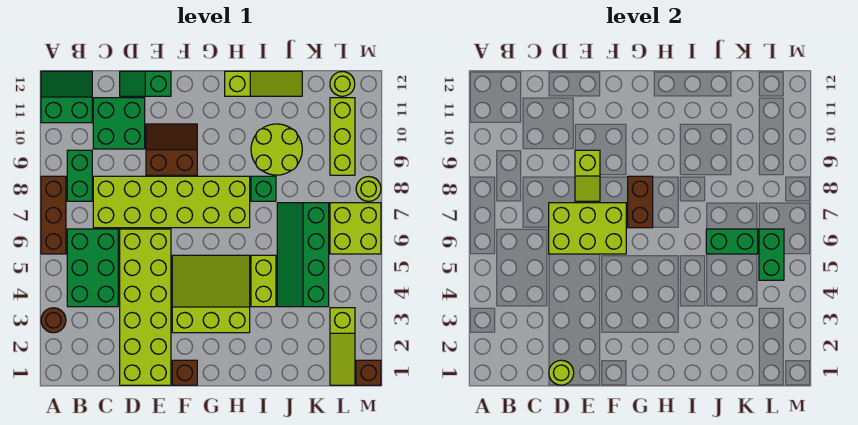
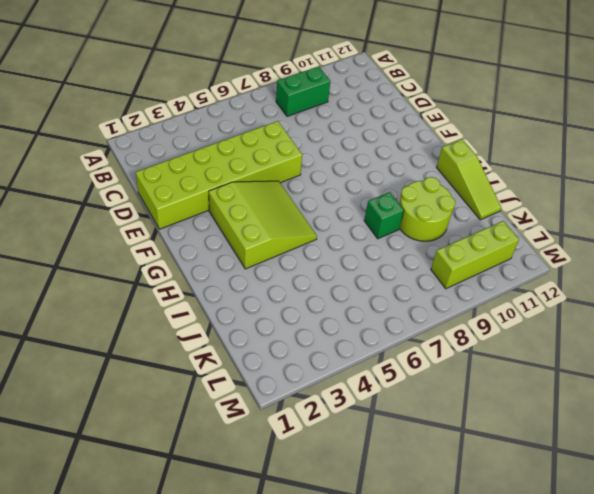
none -> brown round brick A3 level 1
none -> brown brick A6:A8 level 1
none -> green slope A11:B12 level 1 top 11

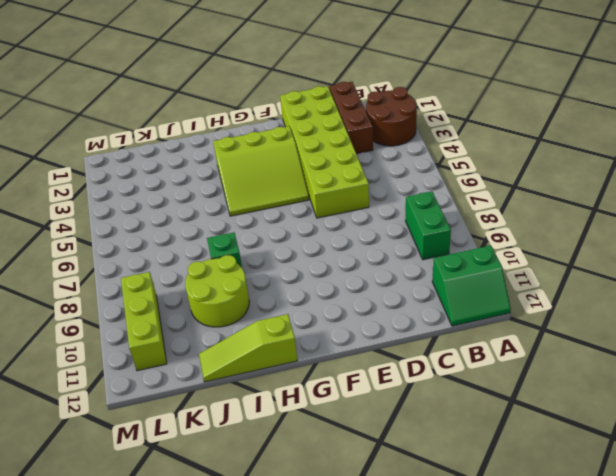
brown round brick A2:B3 level 1 -> brown round brick A3 level 1
brown brick C1:C3 level 1 -> brown brick A6:A8 level 1
none -> green brick B4:C6 level 1
none -> lime brick C7:H8 level 1
none -> green brick C10:D11 level 1

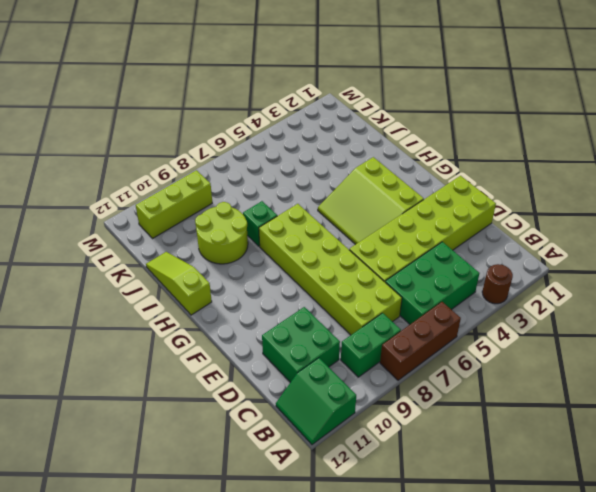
none -> green slope D12:E12 level 1 top E
none -> brown slope E9:F10 level 1 top 9
none -> brown brick F1 level 1

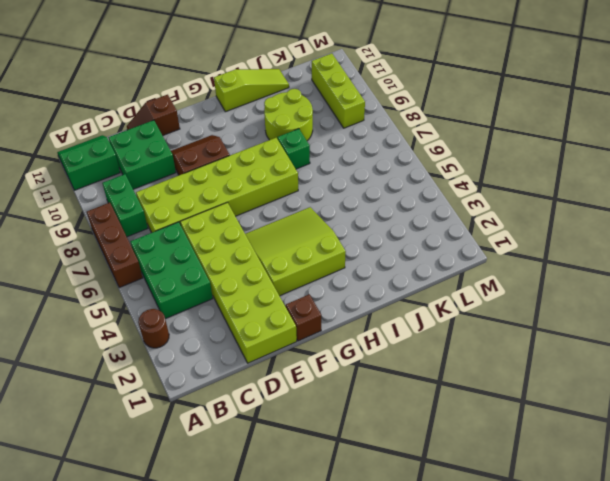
brown slope D12:E12 level 1 top E -> green slope D12:E12 level 1 top E
none -> lime brick I4:I5 level 1
none -> green slope J4:K7 level 1 top K
none -> lime slope L1:L3 level 1 top 3

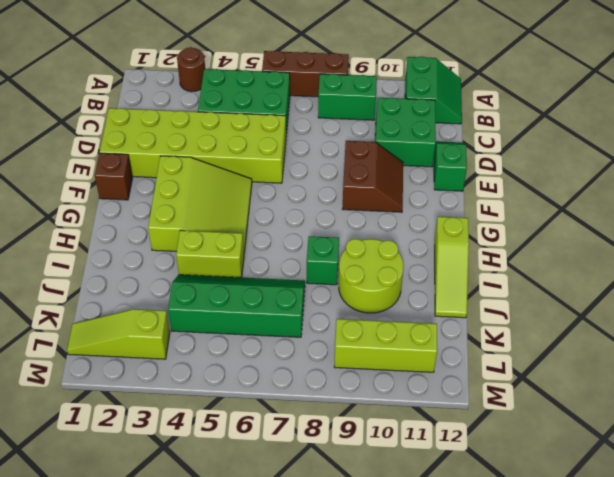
none -> lime brick C7:H8 level 1
none -> lime brick L6:M7 level 1
none -> lime round brick L12 level 1

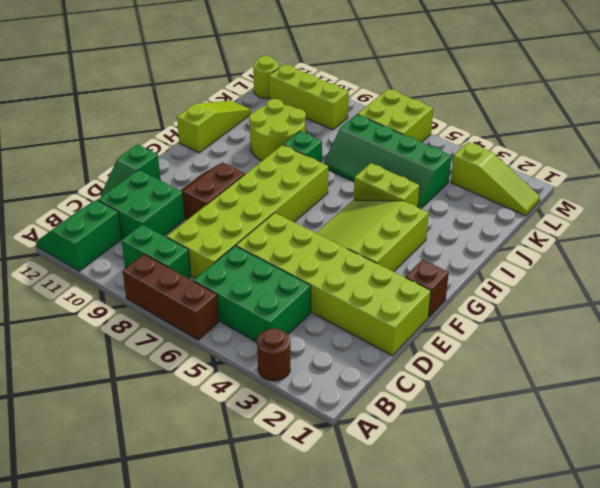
none -> brown brick M1 level 1
none -> lime round brick M8 level 1
none -> lime round brick D1 level 2

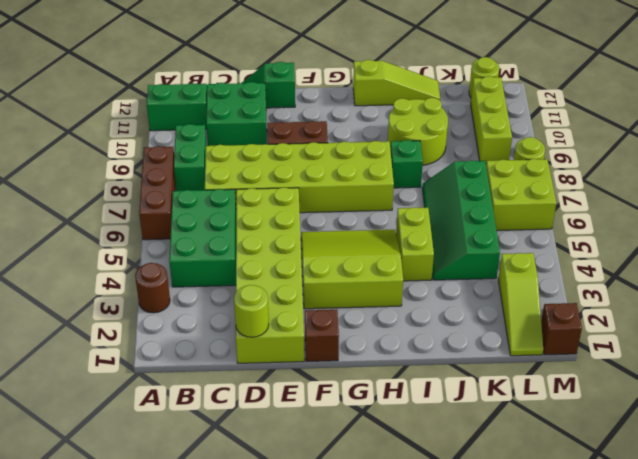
none -> lime brick D6:F7 level 2
none -> lime slope E8:E9 level 2 top 9
none -> brown brick G7:G8 level 2

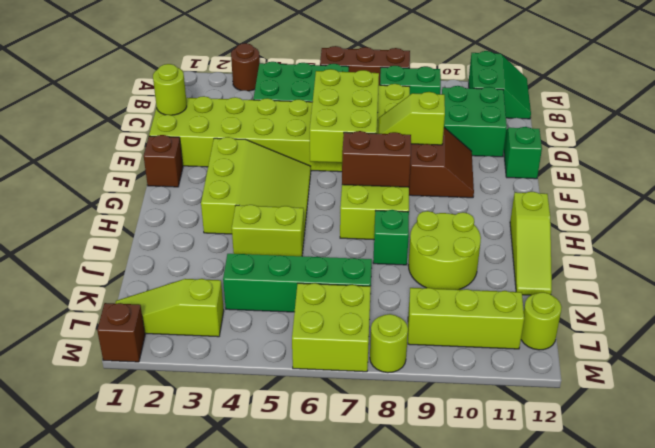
none -> green brick J6:K6 level 2
none -> green brick L5:L6 level 2

